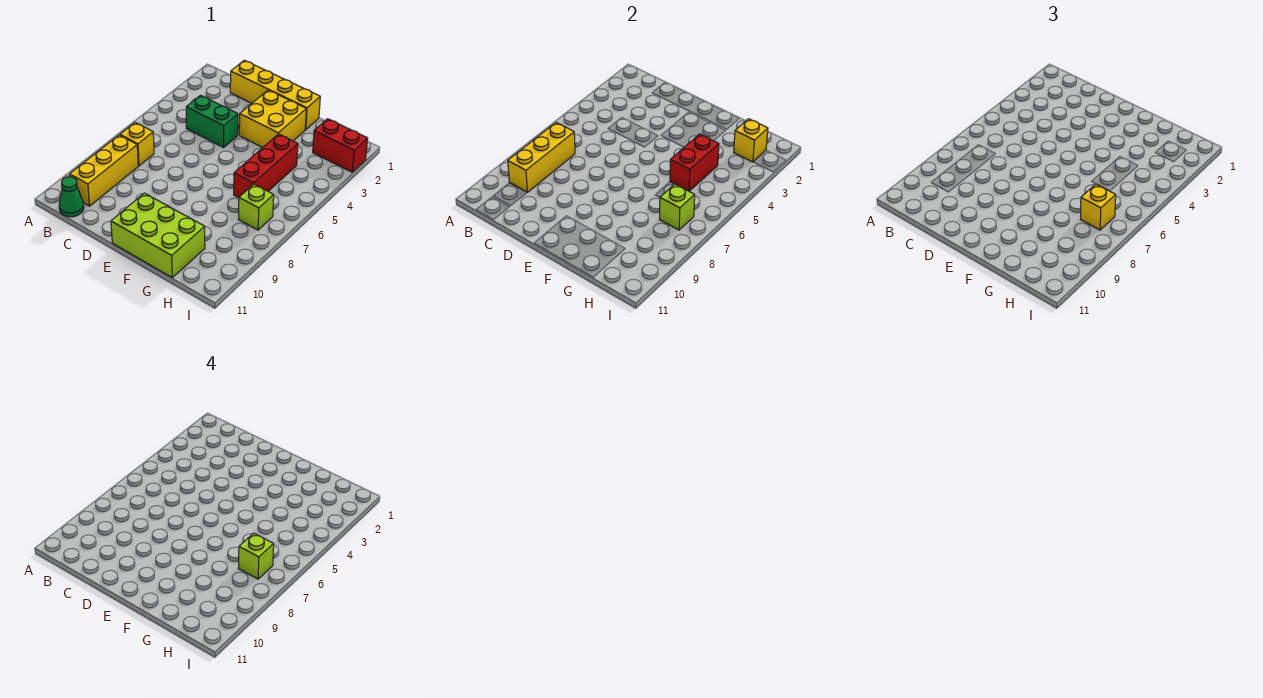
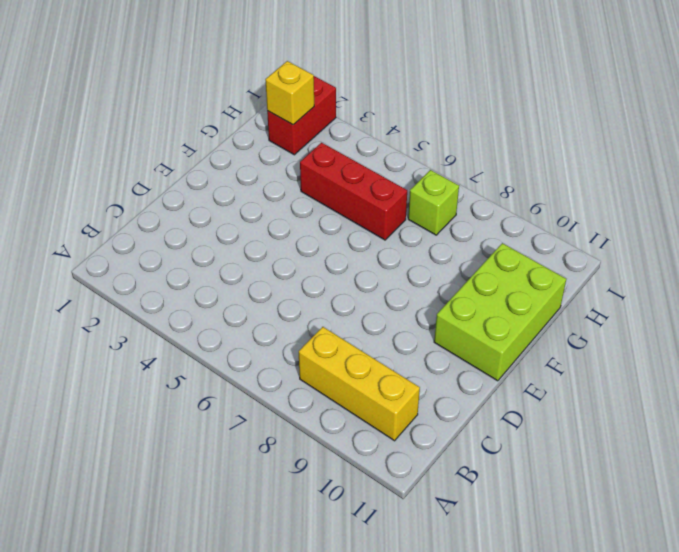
none -> yellow brick B7 level 1
none -> green cone B11 level 1
none -> yellow brick C1:F1 level 1

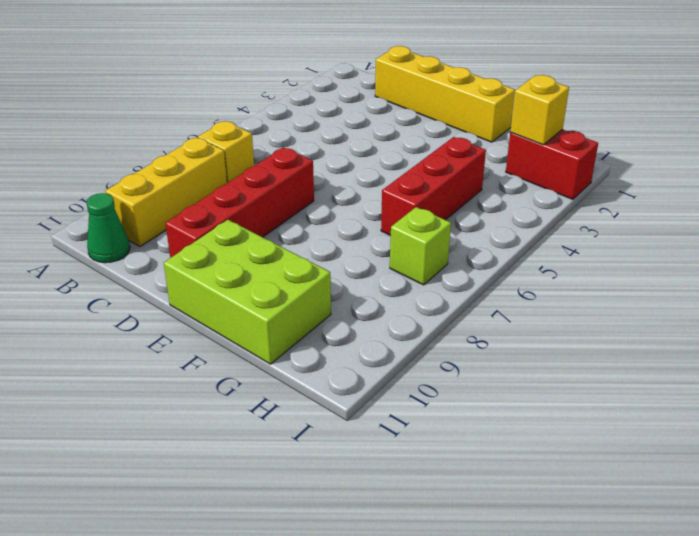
red brick D7:D10 level 1 -> none
none -> green brick C4:D4 level 1
none -> yellow brick E2:F3 level 1
none -> yellow brick B7:B9 level 2

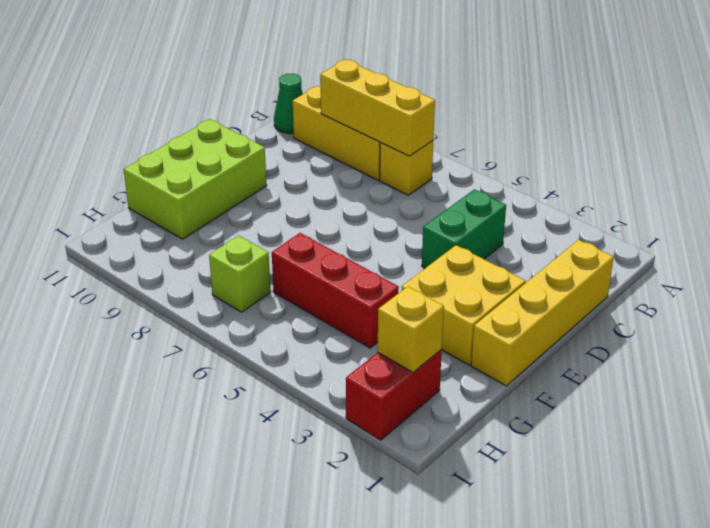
none -> red brick G4:G5 level 2
none -> lime brick H7 level 2
none -> yellow brick H7 level 3

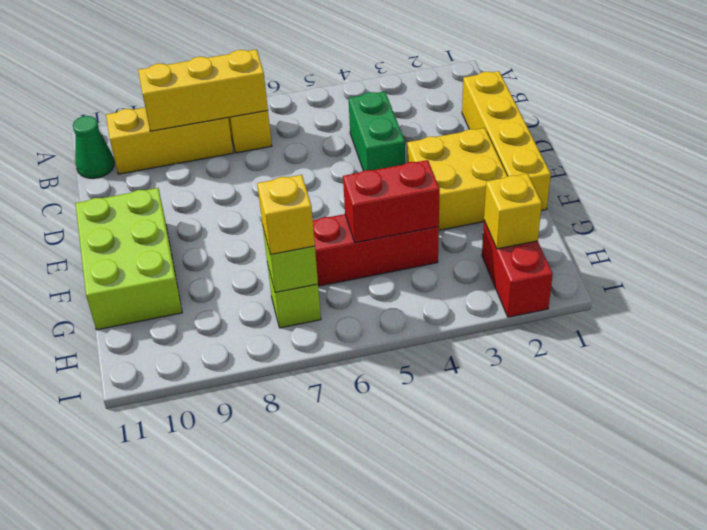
none -> lime brick H7 level 4

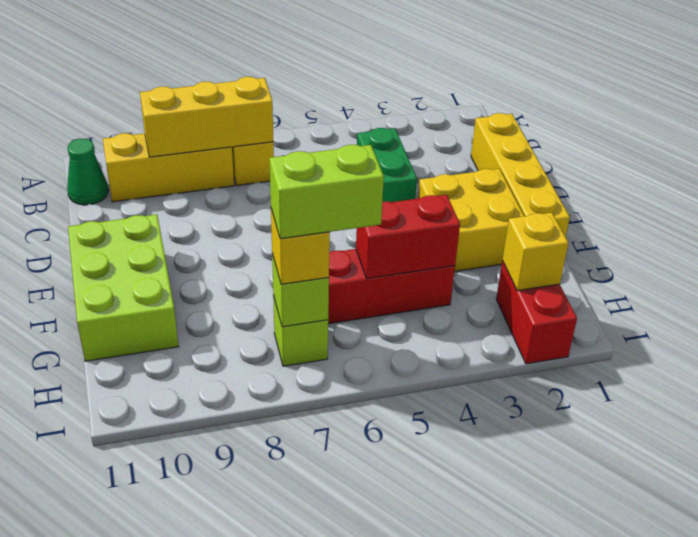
lime brick H6:H7 level 4 -> lime brick H7 level 4

